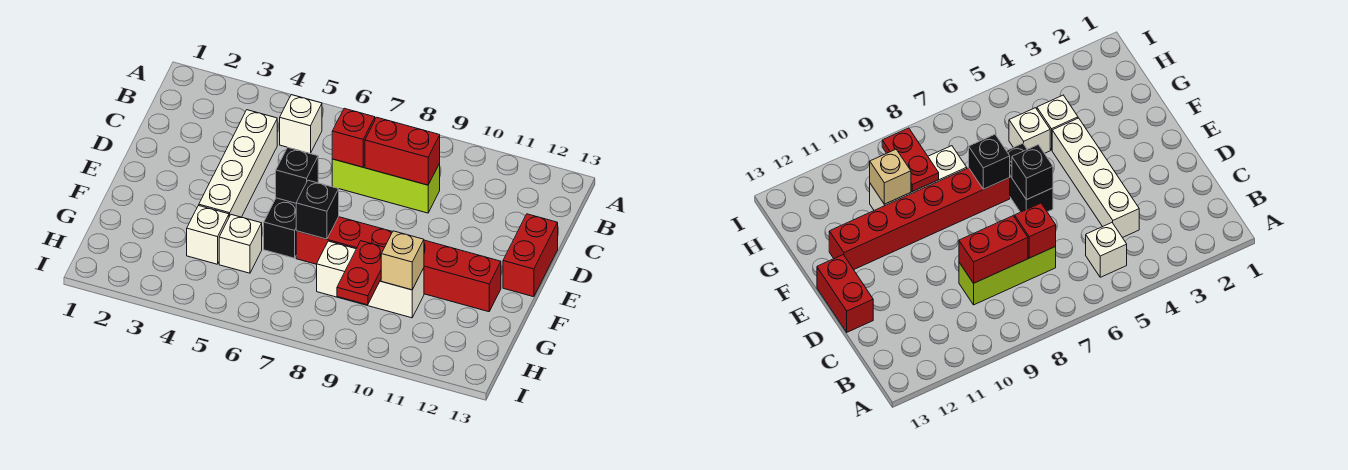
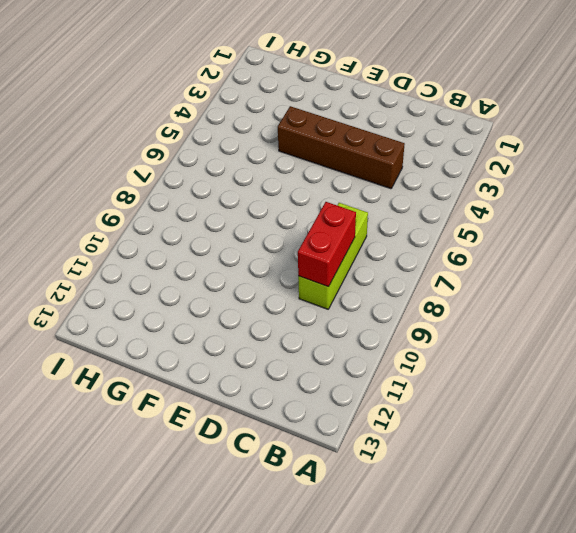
brown brick C4:F4 level 1 -> white brick C4:F4 level 1
none -> white brick B5 level 1
none -> red brick D13:E13 level 1
none -> black brick E6:F6 level 1

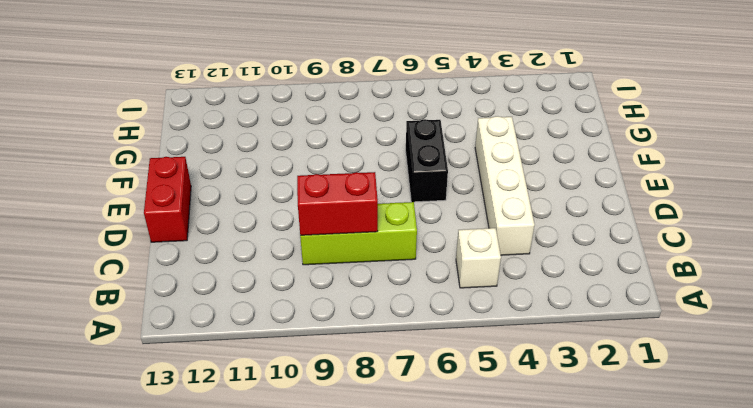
none -> red brick F7:F12 level 1
none -> white brick G4 level 1
none -> white brick G5 level 1

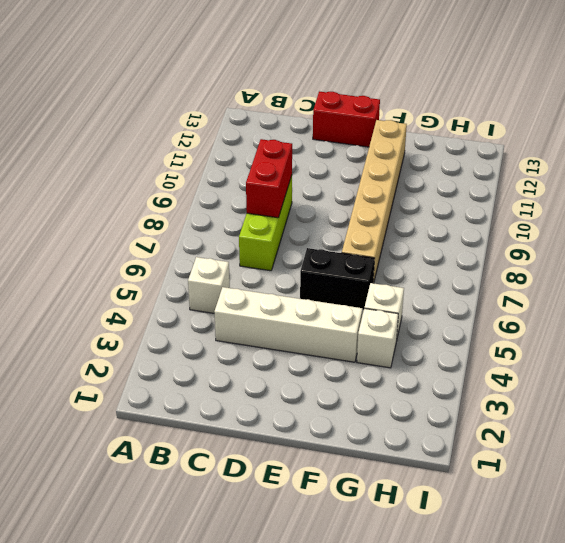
tan brick F7:F12 level 1 -> red brick F7:F12 level 1
none -> white brick G8:G10 level 1
none -> red brick C7 level 2
none -> black brick E6 level 2

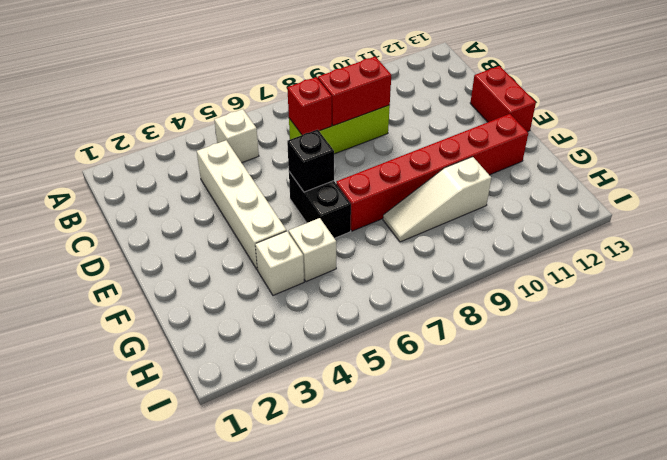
white slope G8:G10 level 1 top 10 -> white brick G8:G10 level 1
none -> black brick F7 level 2
none -> red plate G9:H9 level 2
none -> tan brick G10 level 2

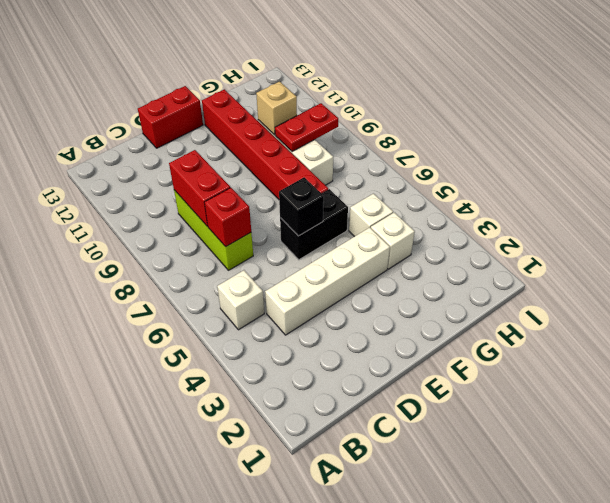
none -> black brick F7 level 2

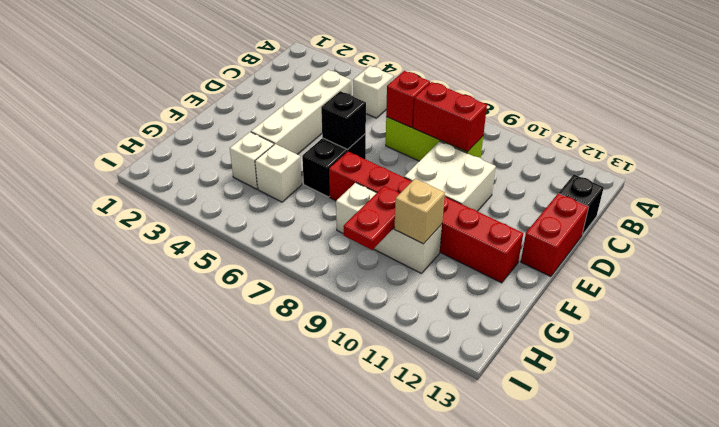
black brick C13 level 1 -> black brick F7 level 2
white brick D9:E10 level 1 -> none

